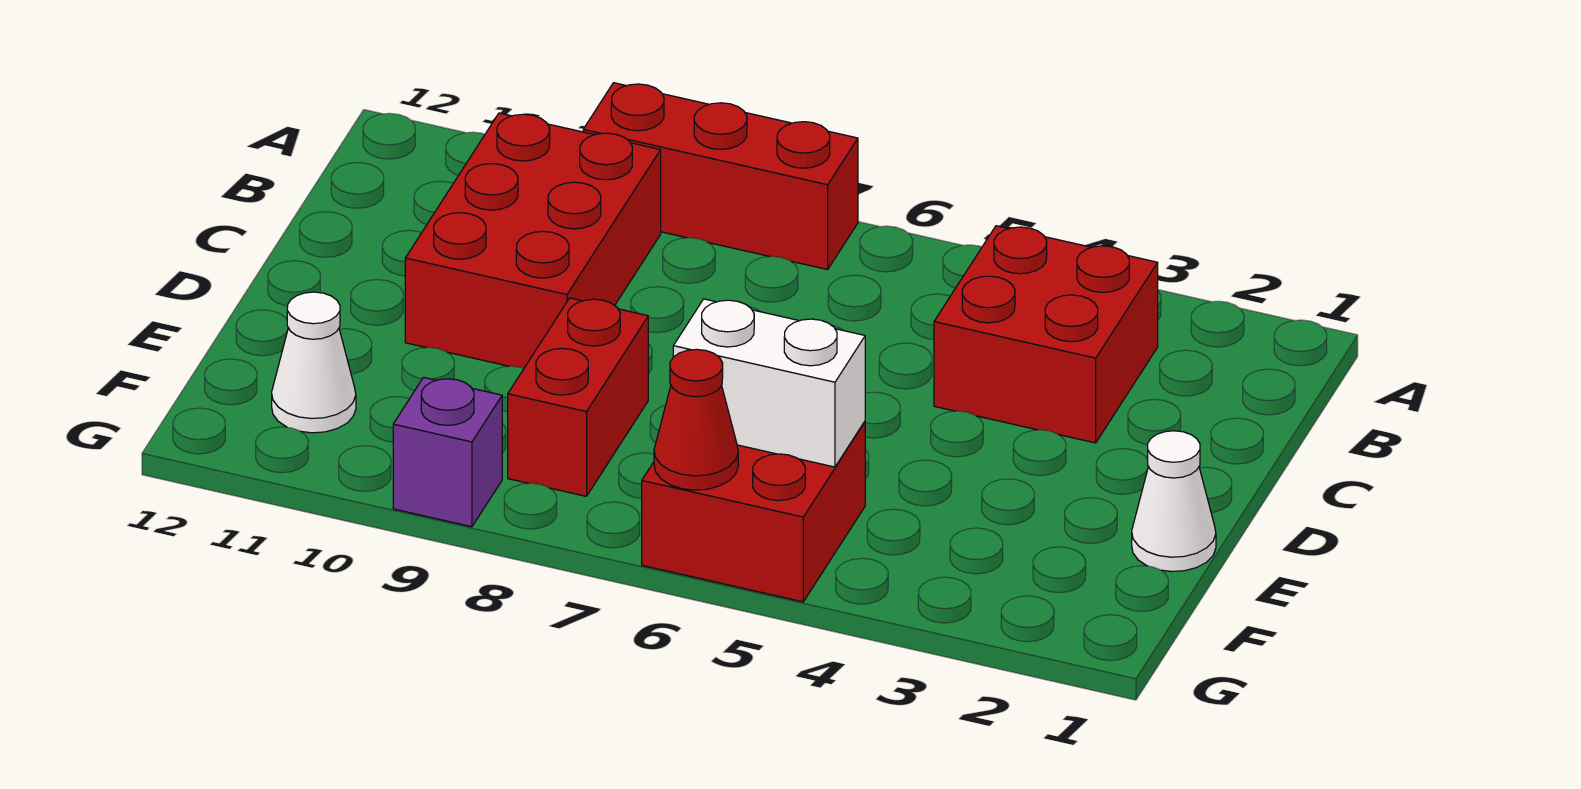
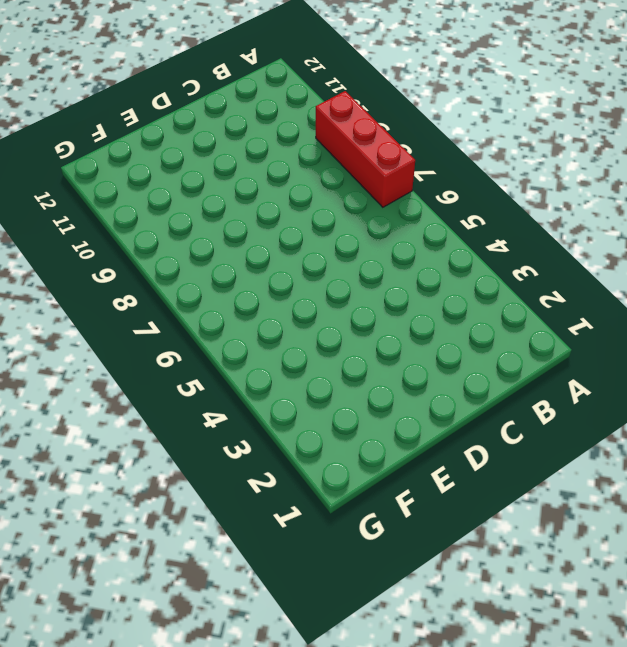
none -> red brick B3:C4 level 1
none -> red brick B9:D10 level 1

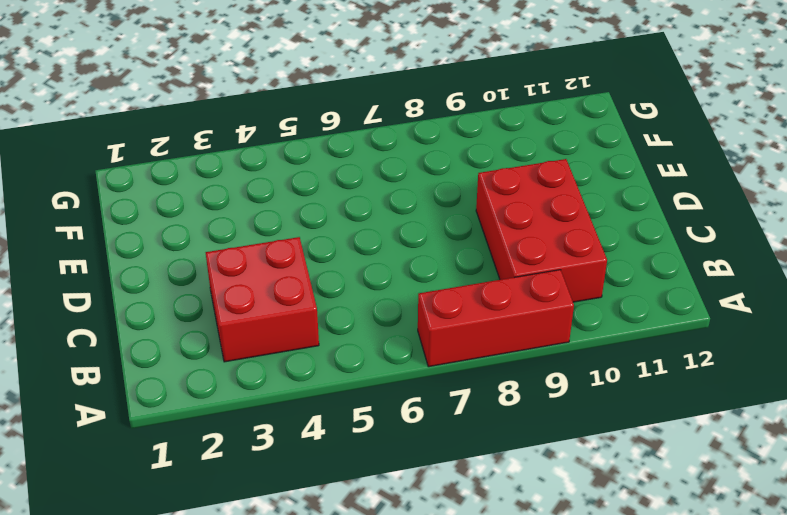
none -> white cone E1 level 1
none -> red brick E8:F8 level 1

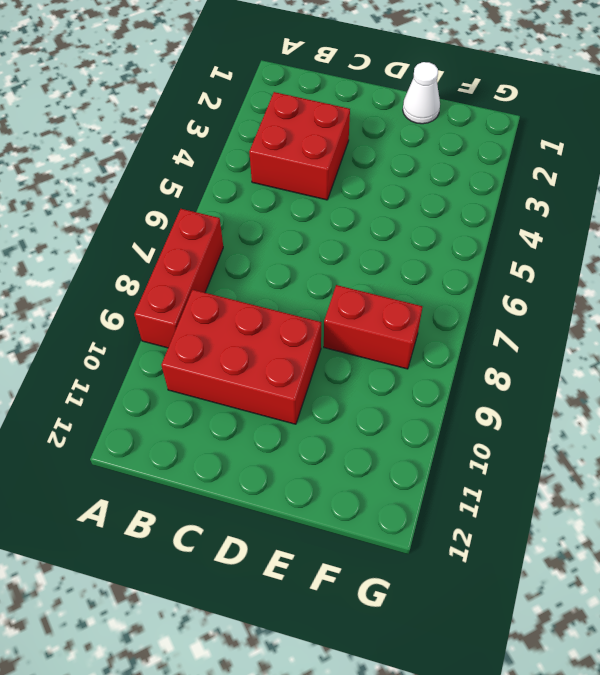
none -> red brick F5:G6 level 1
none -> white cone F11 level 1

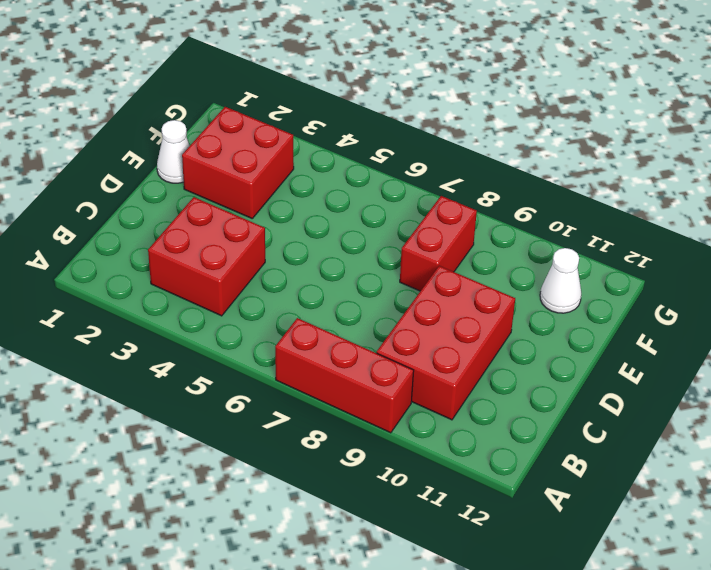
red brick E2:F3 level 1 -> red brick F5:G6 level 1
none -> purple brick G9 level 1
none -> white brick F5:F6 level 2

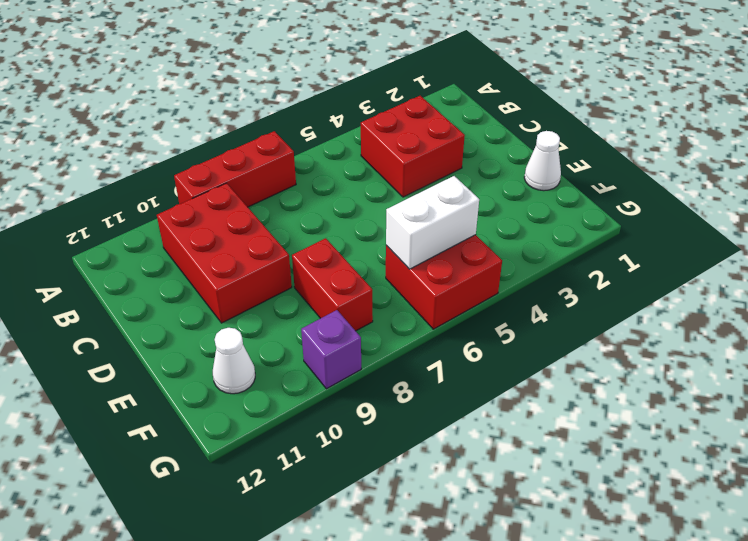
none -> red cone G6 level 2

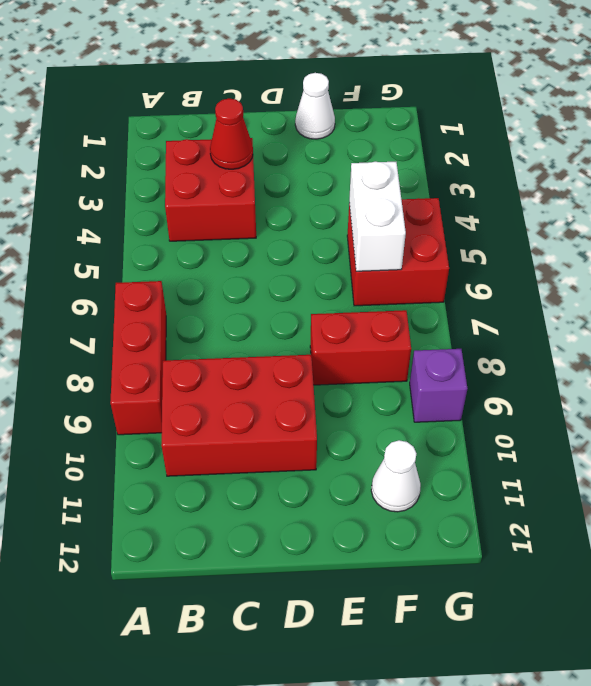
red cone C3 level 2 -> red cone G6 level 2

